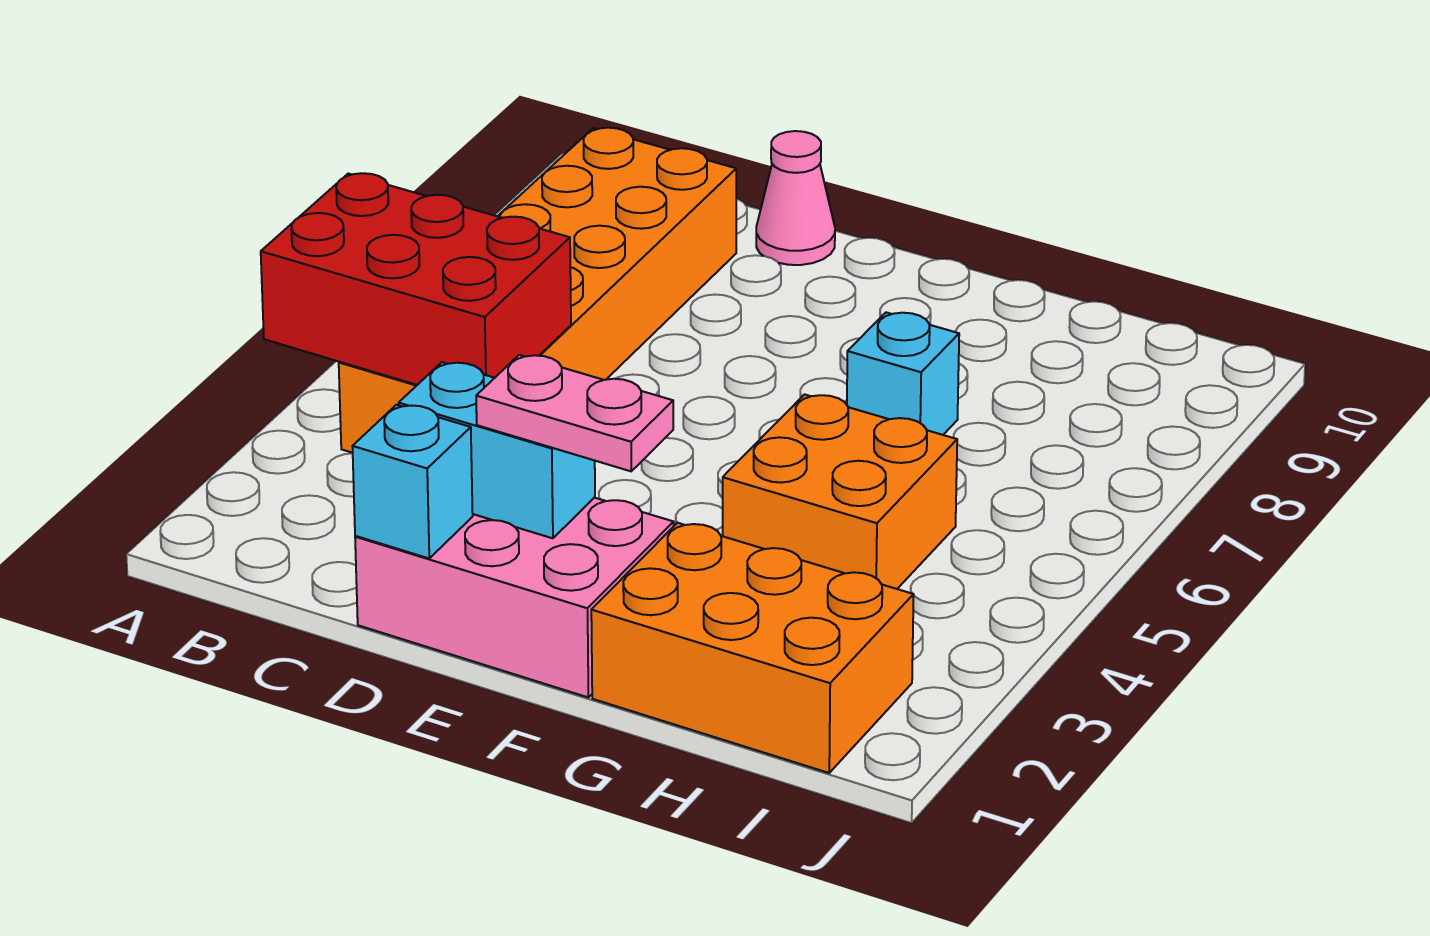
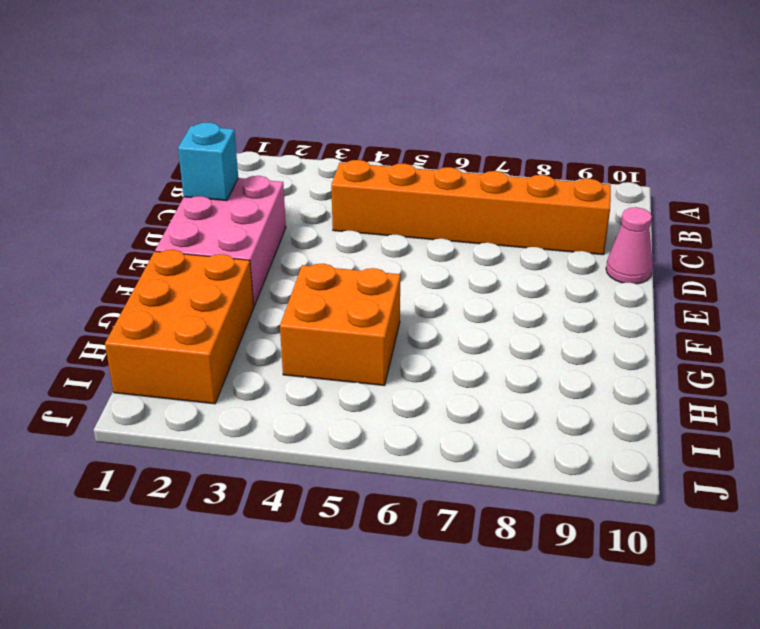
orange brick C4:C9 level 1 -> orange brick B4:C9 level 1
none -> cyan brick G7 level 1
none -> red brick A4:C5 level 2

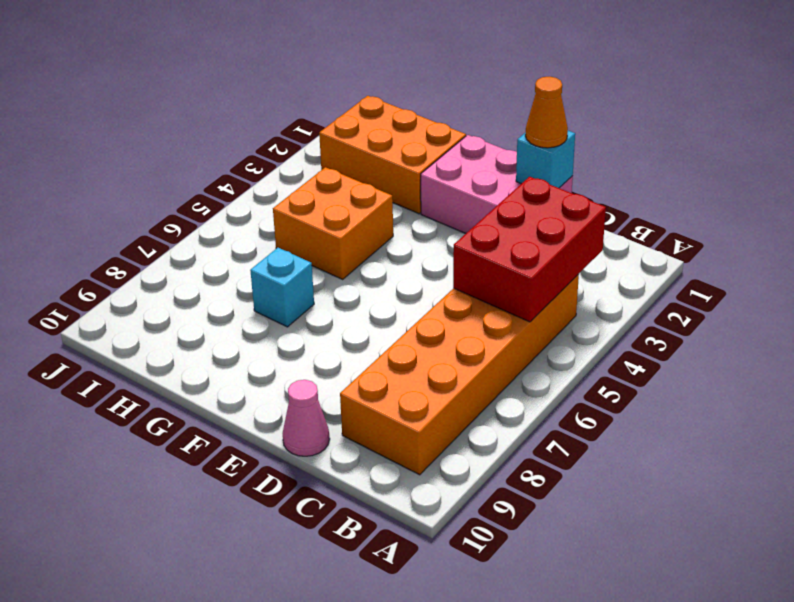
red brick B3:C5 level 2 -> red brick A4:C5 level 2
orange cone D1 level 3 -> none
none -> cyan brick D2:E2 level 2
none -> pink plate E2:F2 level 3

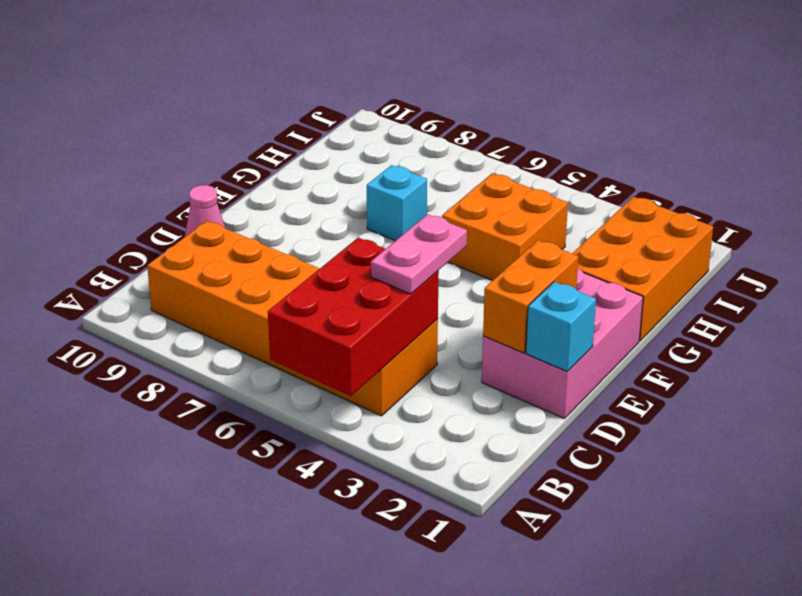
pink plate C4:D4 level 3 -> pink plate E2:F2 level 3
orange brick D2:E2 level 2 -> cyan brick D2:E2 level 2

